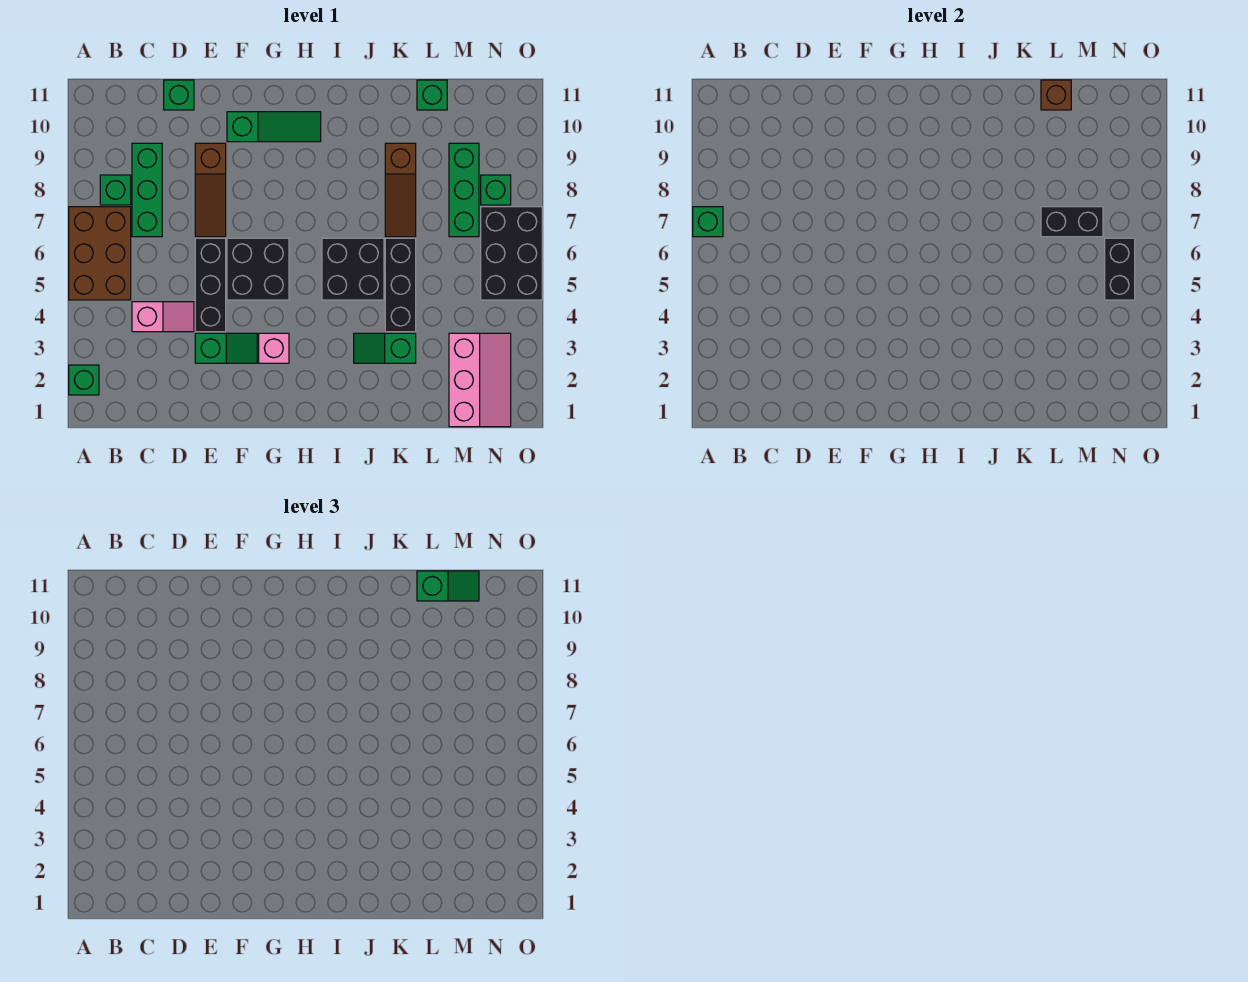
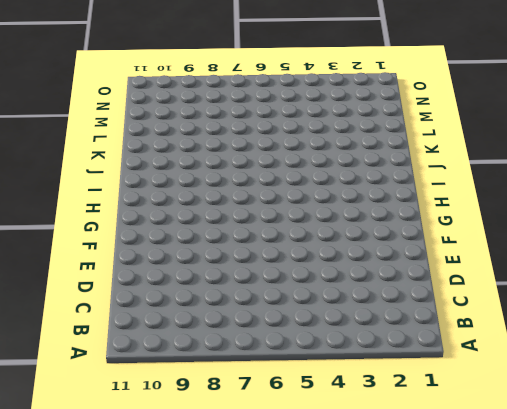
none -> green brick A2 level 1
none -> brown brick A5:B7 level 1
none -> green brick B8 level 1

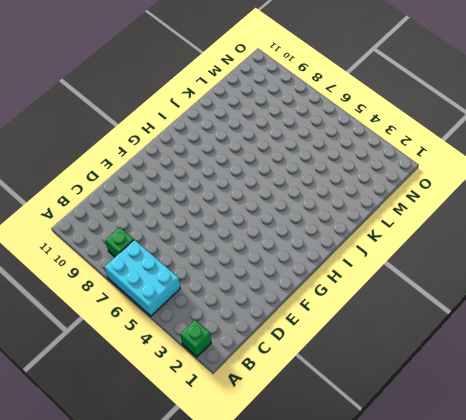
cyan brick A5:B7 level 1 -> brown brick A5:B7 level 1
none -> pink slope C4:D4 level 1 top C
none -> green brick C7:C9 level 1
none -> green brick D11 level 1

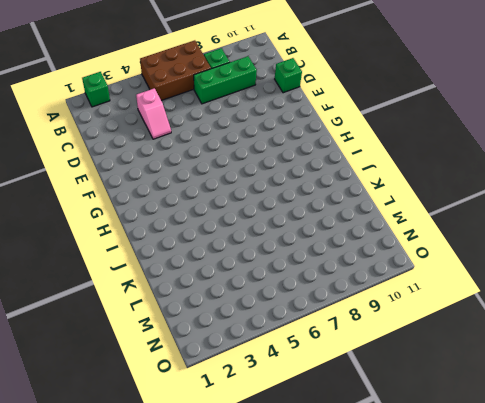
none -> green slope E3:F3 level 1 top E
none -> black brick E4:E6 level 1
none -> brown slope E7:E9 level 1 top 9

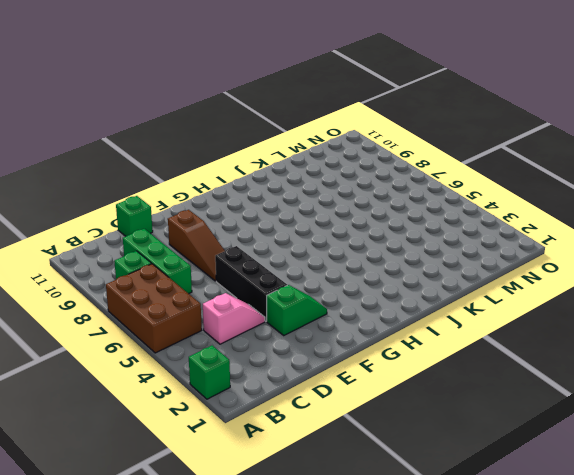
none -> black brick F5:G6 level 1
none -> green slope F10:H10 level 1 top F
none -> pink brick G3 level 1

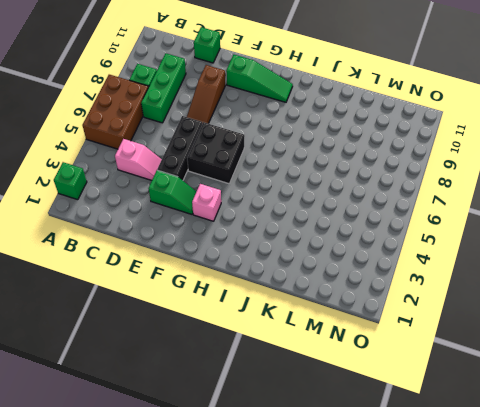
none -> black brick I5:J6 level 1
none -> green slope J3:K3 level 1 top K
none -> black brick K4:K6 level 1

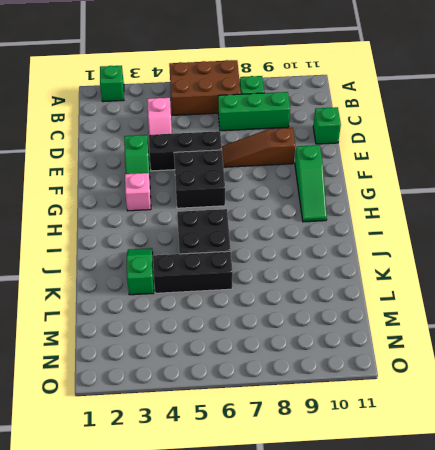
none -> brown slope K7:K9 level 1 top 9
none -> green brick L11 level 1
none -> pink slope M1:N3 level 1 top M

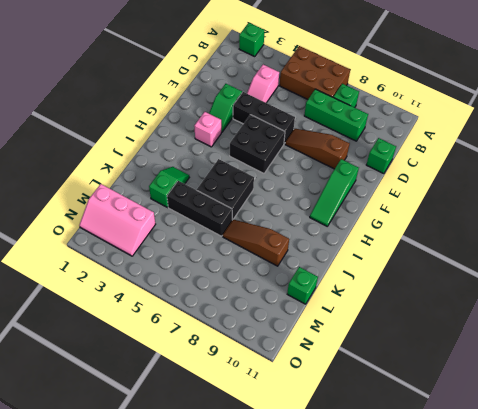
none -> green brick M7:M9 level 1
none -> black brick N5:O7 level 1
none -> green brick N8 level 1

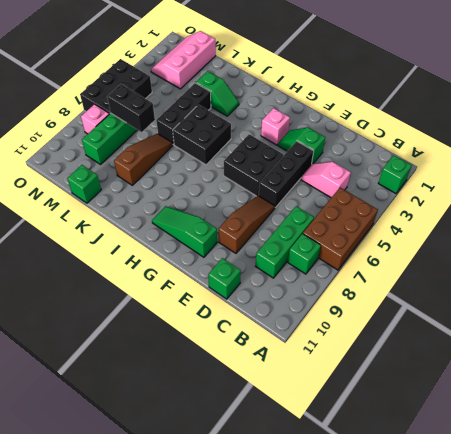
pink brick N8 level 1 -> green brick N8 level 1
none -> green brick A7 level 2
none -> brown brick L11 level 2
none -> black brick N5:N6 level 2

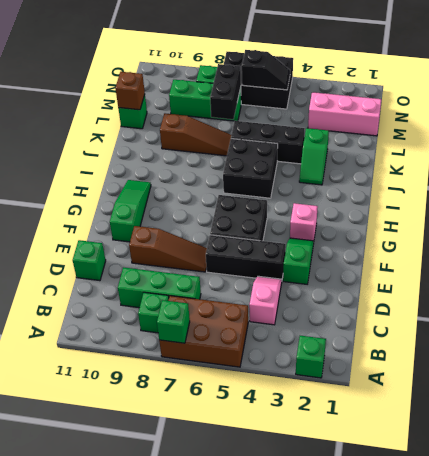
black slope N5:N6 level 2 top 6 -> black brick N5:N6 level 2
none -> green slope L11:M11 level 3 top L

